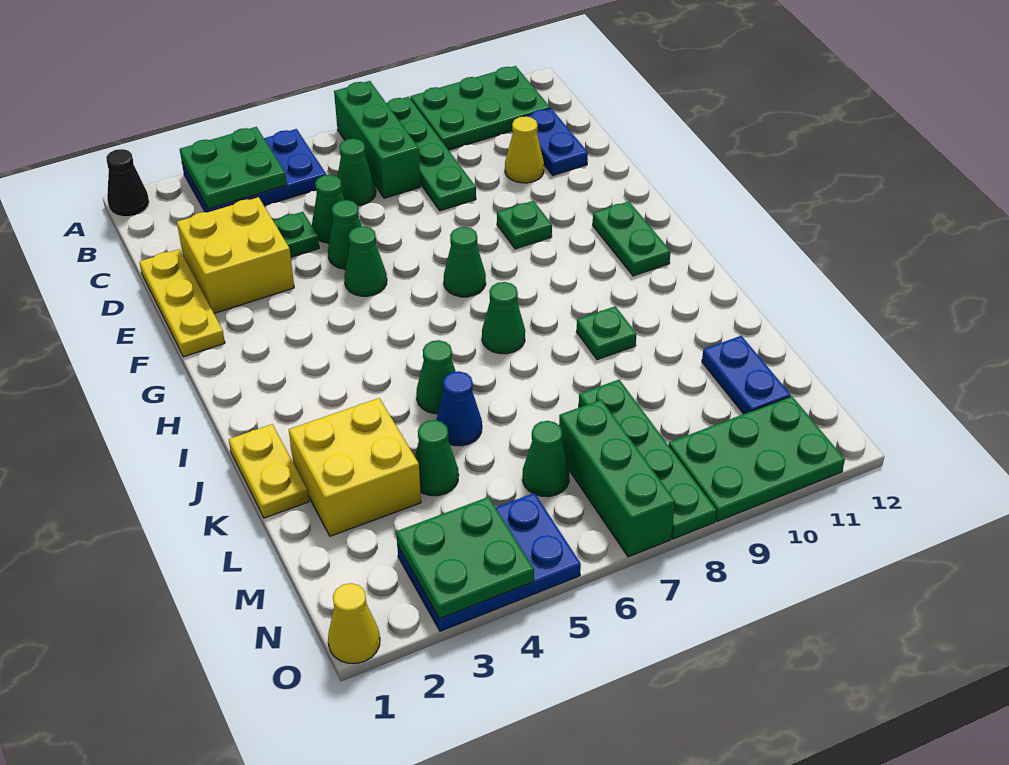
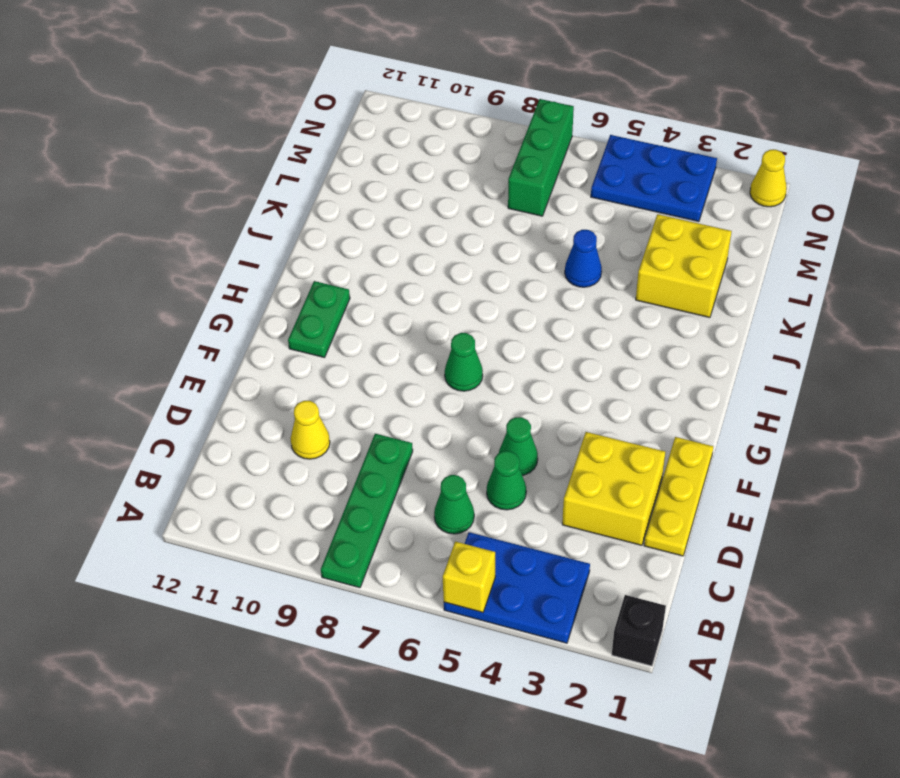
black brick A1 level 1 -> black cone A1 level 1
yellow brick A5 level 2 -> none
none -> green brick A7:C7 level 1
none -> green plate A9:B11 level 1
none -> blue plate C11:D11 level 1
none -> green plate D4 level 1

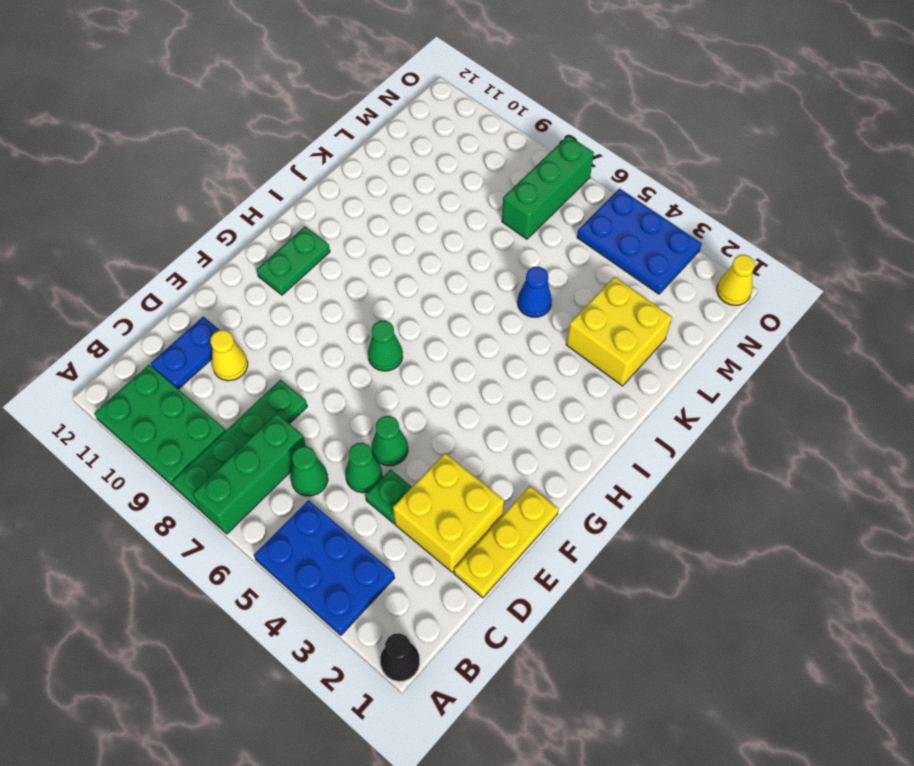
none -> green cone F5 level 1
none -> green plate F9 level 1
none -> green cone I7 level 1
none -> yellow plate J1:K1 level 1

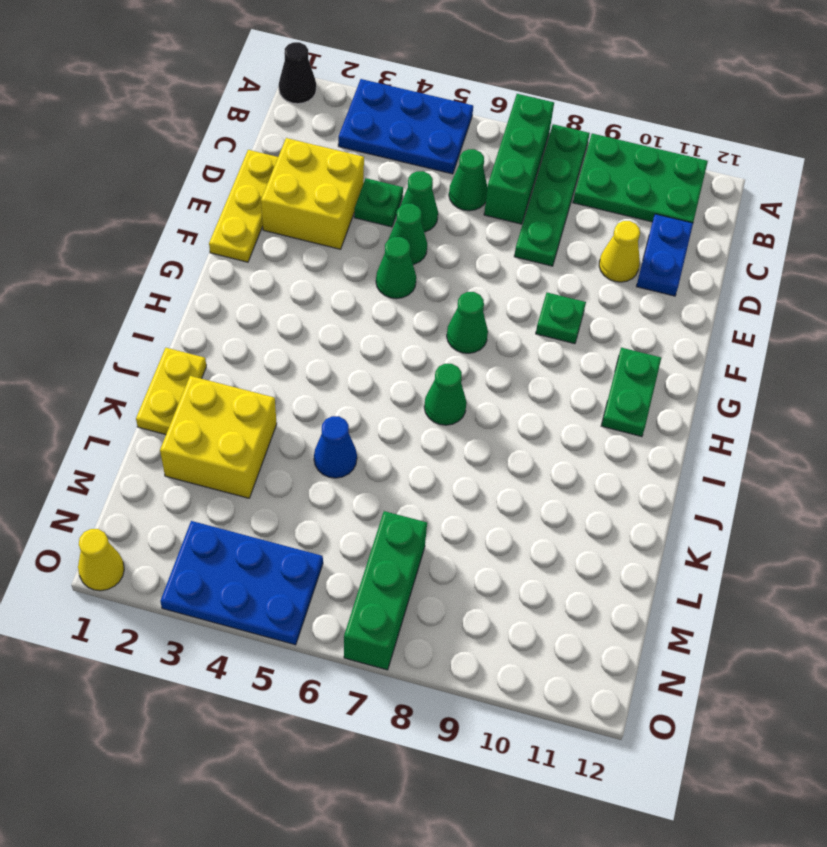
none -> green cone J5 level 1
none -> green plate J9 level 1
none -> green cone L4 level 1
none -> green plate L8:O8 level 1

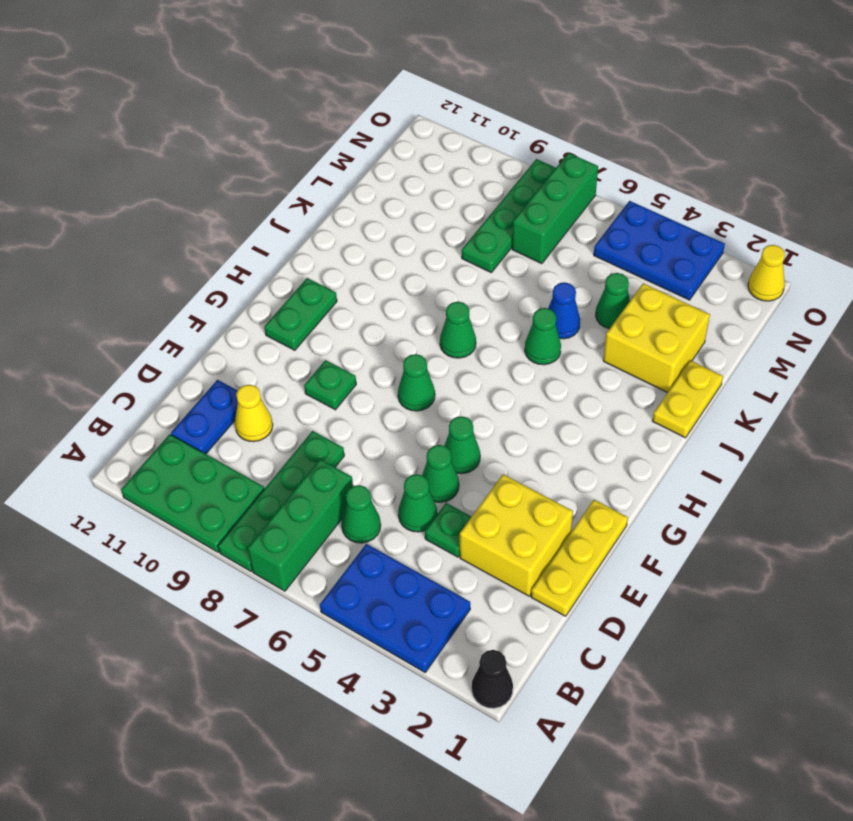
none -> green plate J9 level 1
none -> blue plate L11:M11 level 1
none -> green cone M6 level 1
none -> green plate N9:O11 level 1

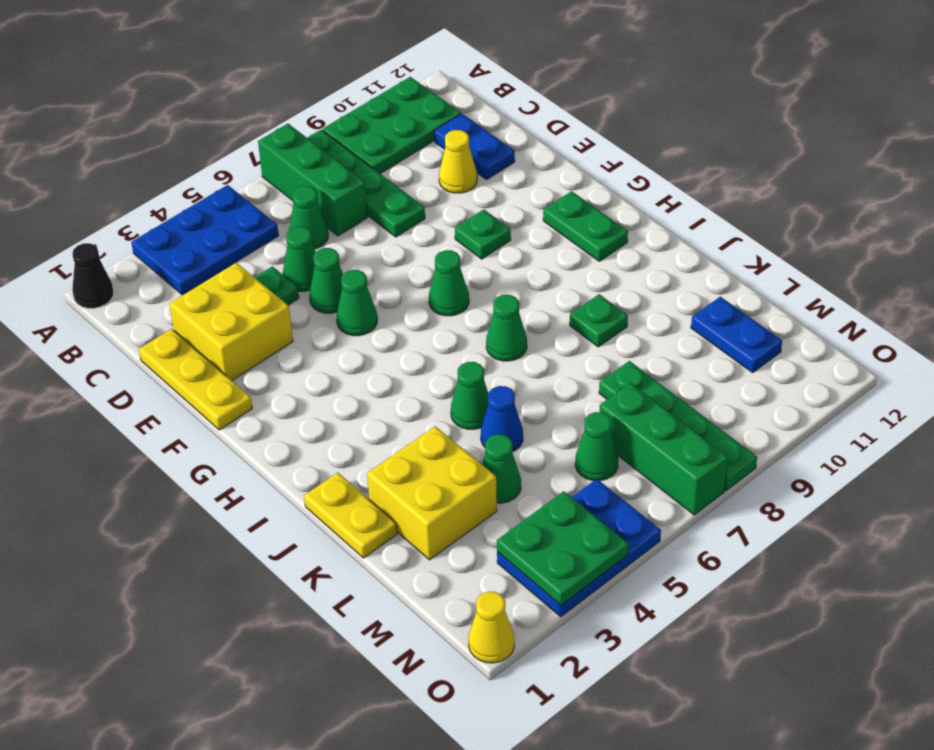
none -> green plate N9:O11 level 1
none -> green plate A3:B4 level 2

